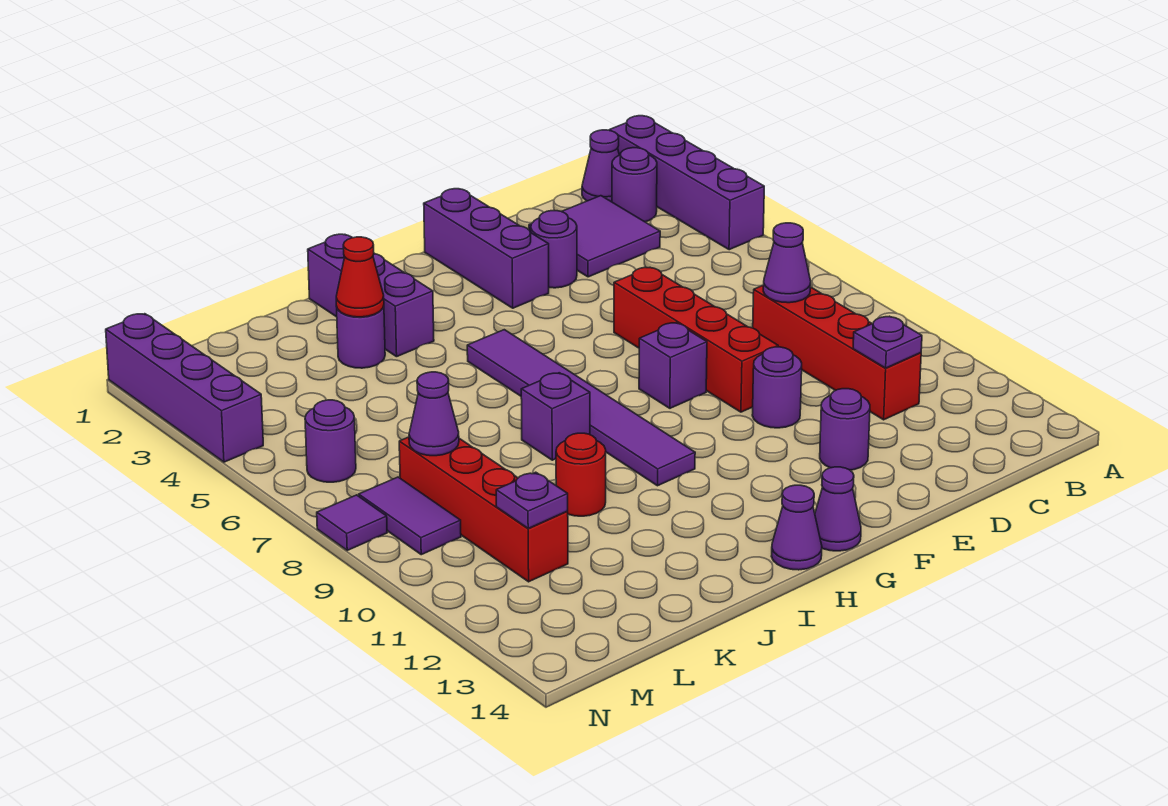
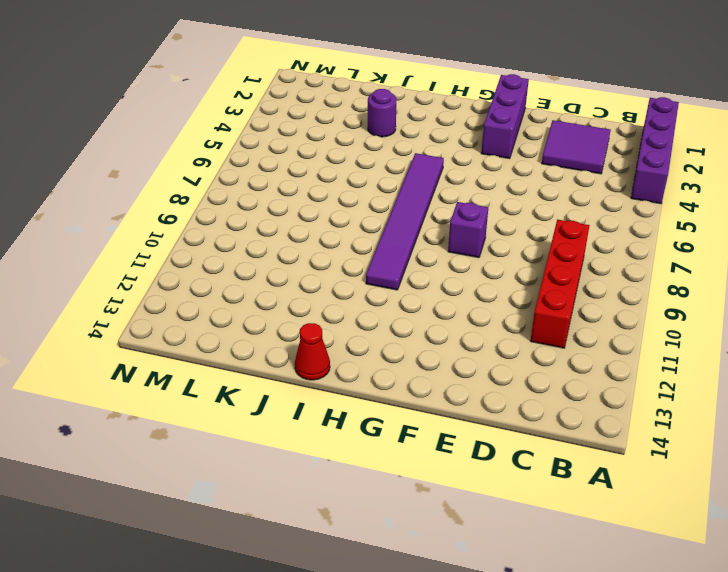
red cone I14 level 1 -> red cone J3 level 2
none -> purple cone B1 level 1
none -> purple round brick B2 level 1
none -> purple round brick E3 level 1

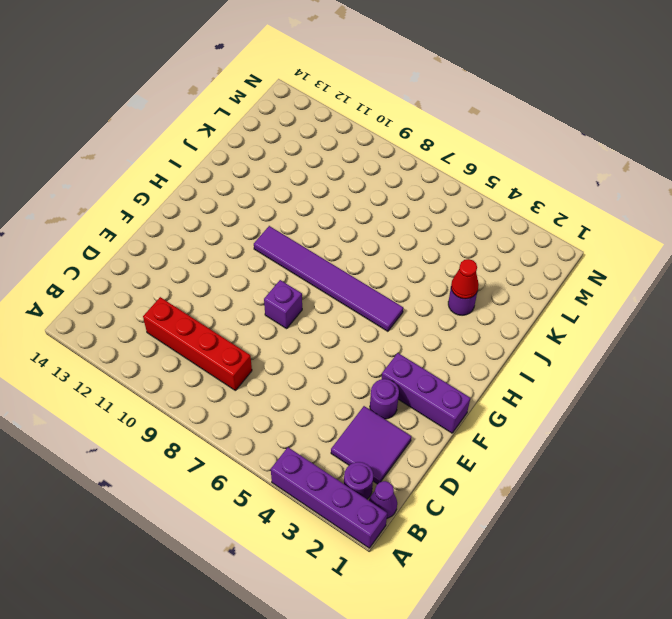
none -> red brick E6:E9 level 1
none -> purple round brick E10 level 1
none -> purple round brick E12 level 1

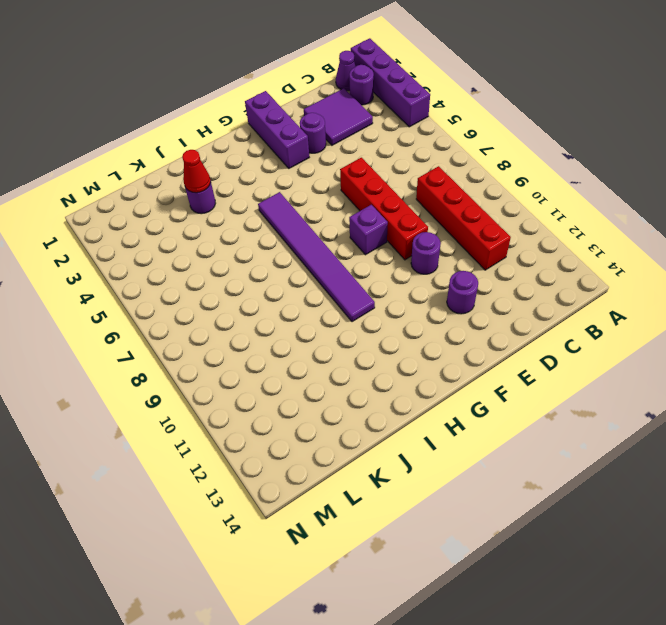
none -> purple cone G14 level 1
none -> purple cone H14 level 1
none -> purple brick I1:I3 level 1

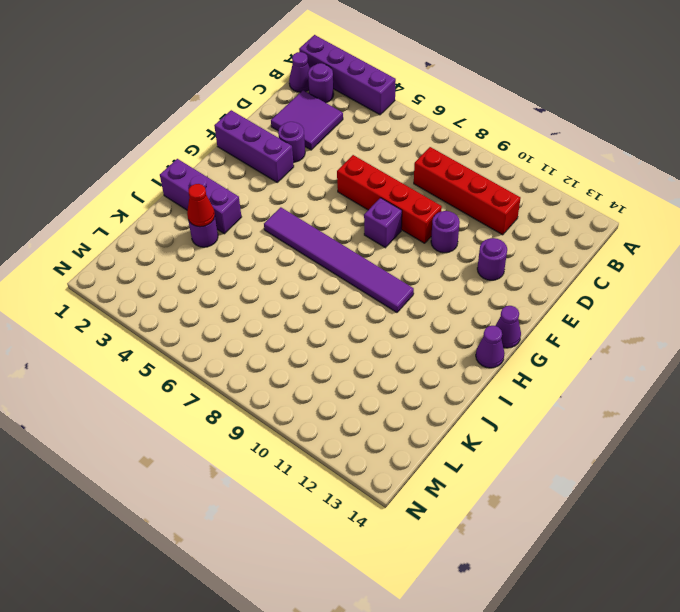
none -> purple brick I8 level 1
none -> red round brick J10 level 1
none -> red brick L8:L11 level 1

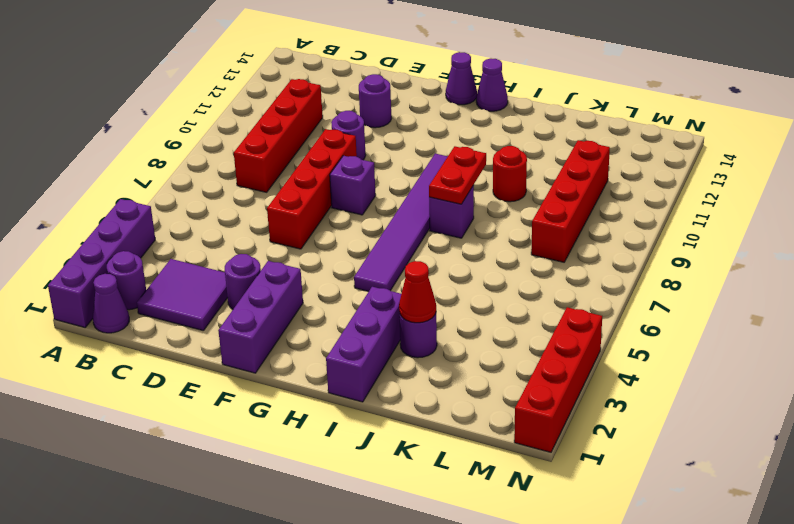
red plate I8:I9 level 2 -> none
red brick N1:N4 level 1 -> purple brick N1:N4 level 1
none -> purple round brick M6 level 1
none -> purple tile M8:M9 level 1
none -> purple tile N8 level 1

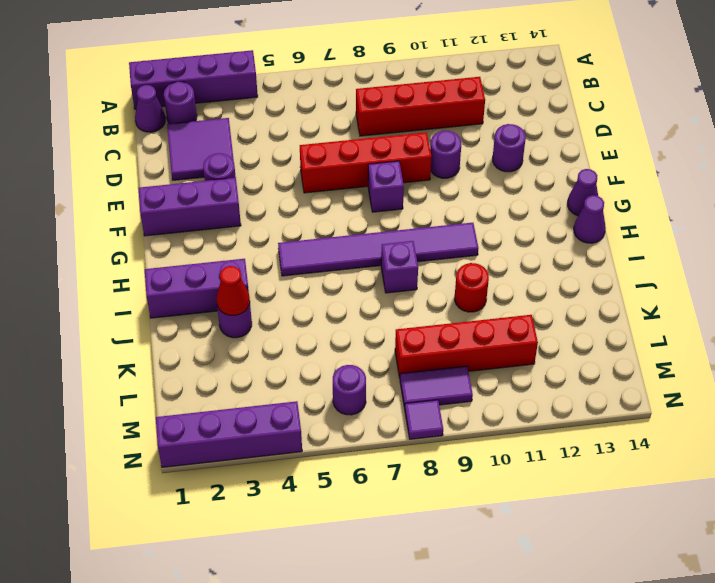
none -> purple cone C8 level 2
none -> purple plate C11 level 2
none -> purple cone L8 level 2

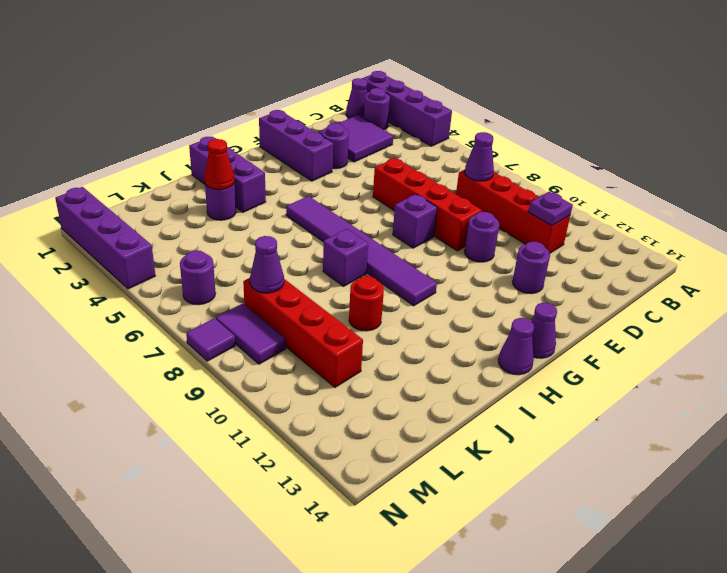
none -> purple plate L11 level 2

